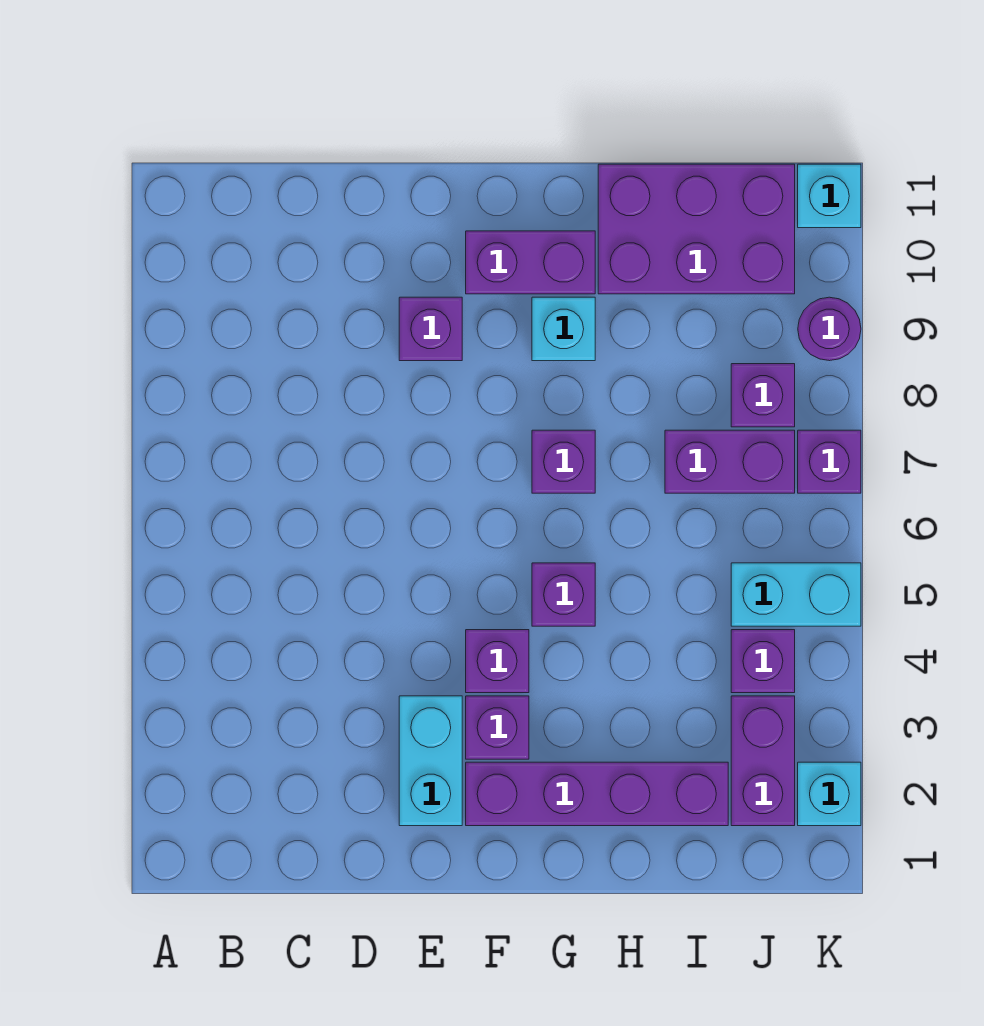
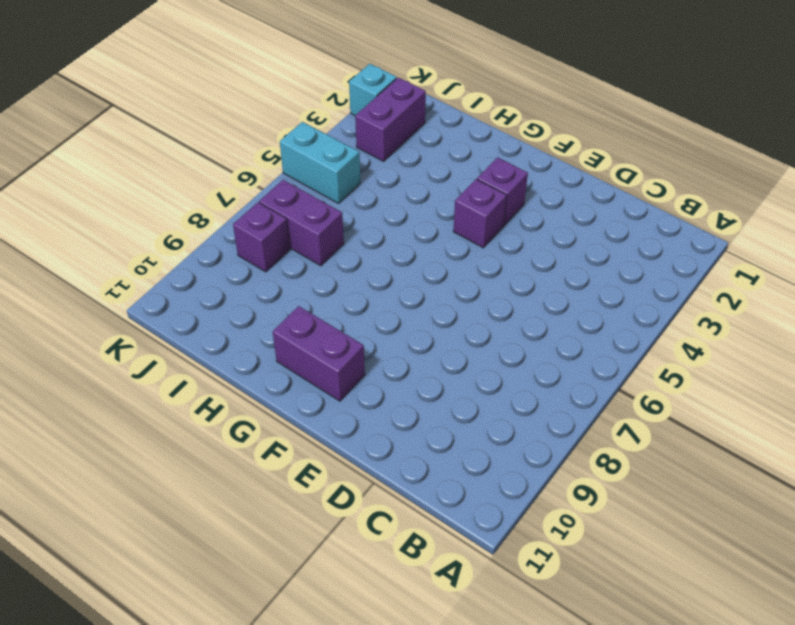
none -> cyan brick E2:E3 level 1
none -> purple brick E9 level 1
none -> purple brick F2:I2 level 1

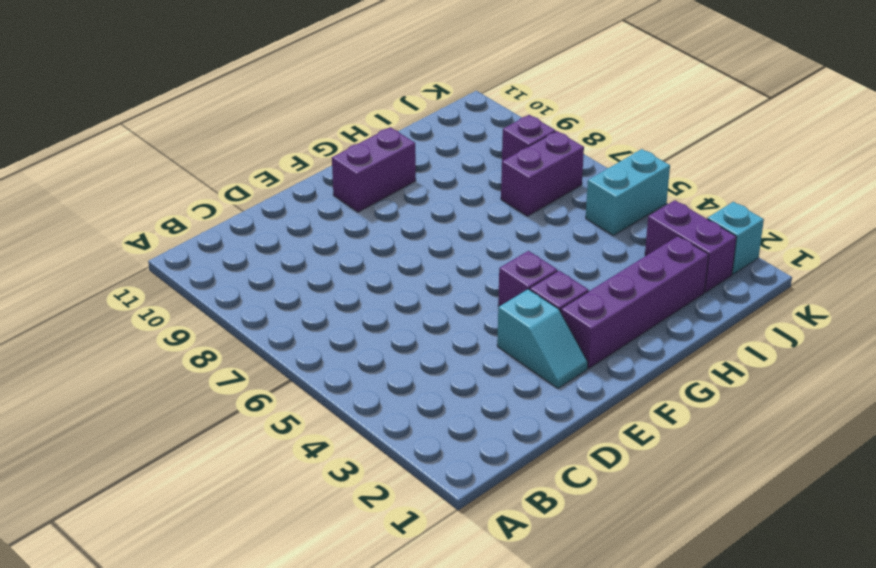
cyan slope E2:E3 level 1 top 3 -> cyan brick E2:E3 level 1
none -> purple brick E9 level 1
none -> purple brick G5 level 1
none -> purple brick G7 level 1

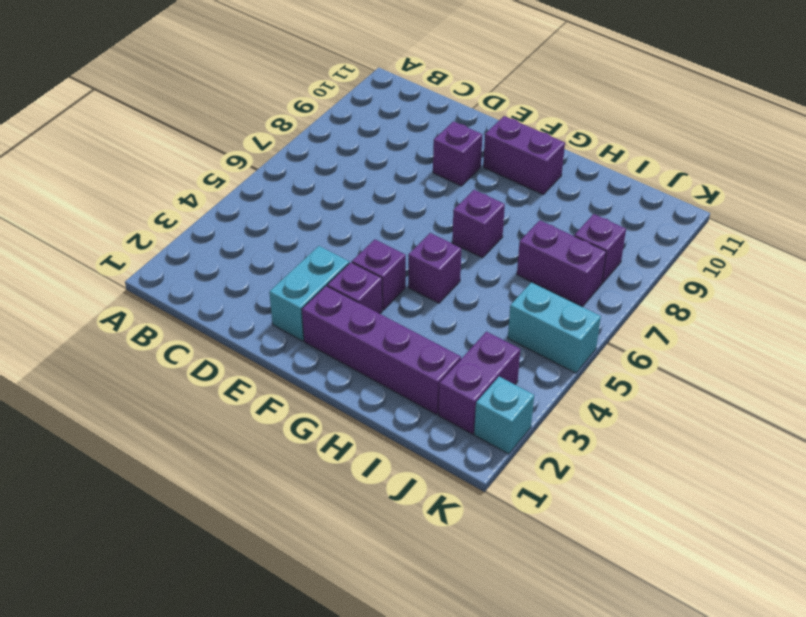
none -> cyan brick G9 level 1
none -> purple brick H10:J11 level 1
none -> purple brick J4 level 1

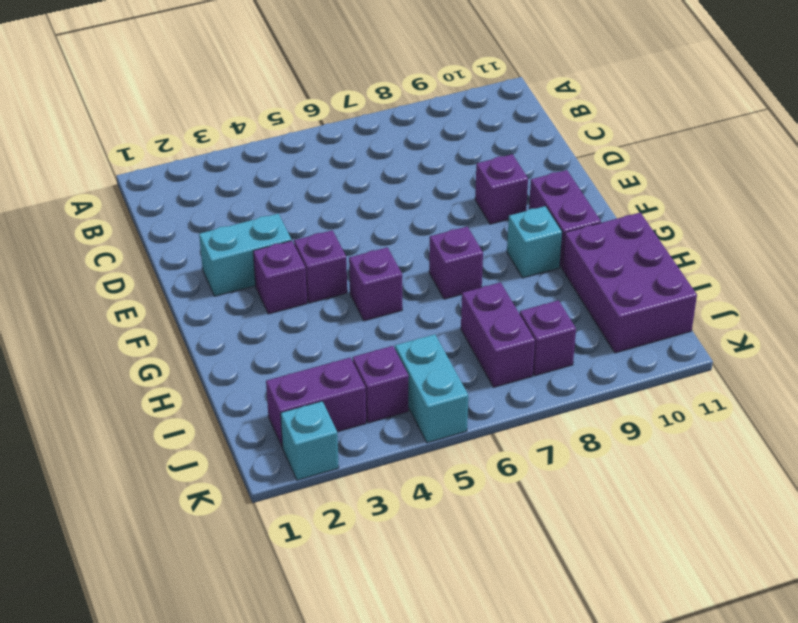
none -> purple brick F2:I2 level 1
none -> purple brick K7 level 1
none -> purple round brick K9 level 1

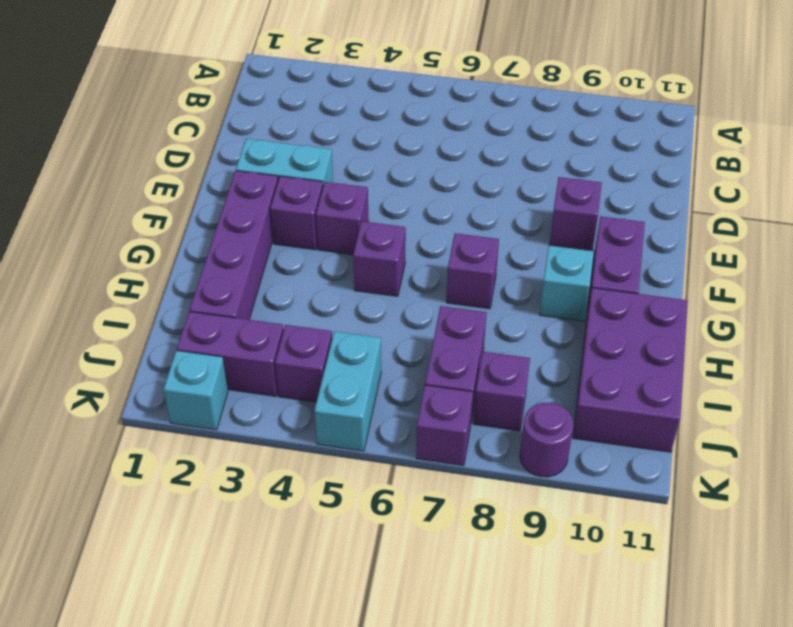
none -> cyan brick K11 level 1

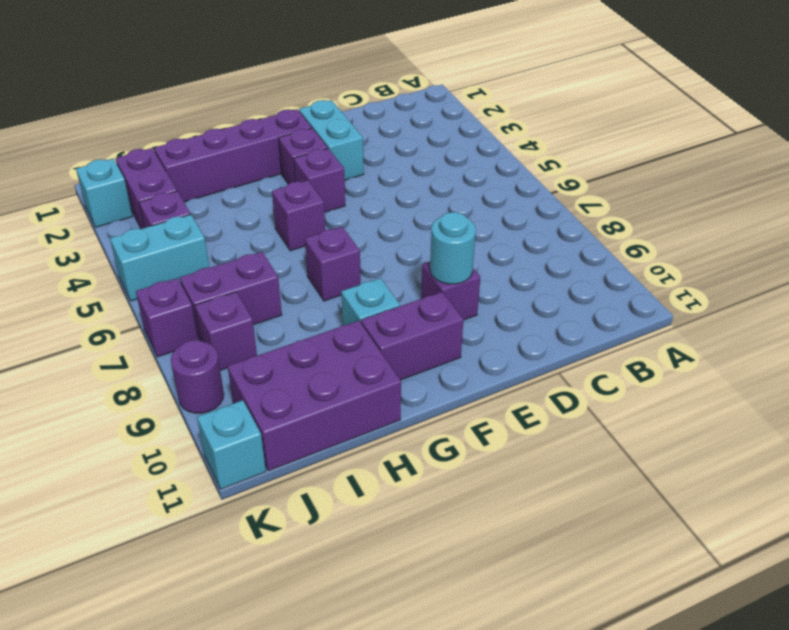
cyan round brick E9 level 2 -> none

